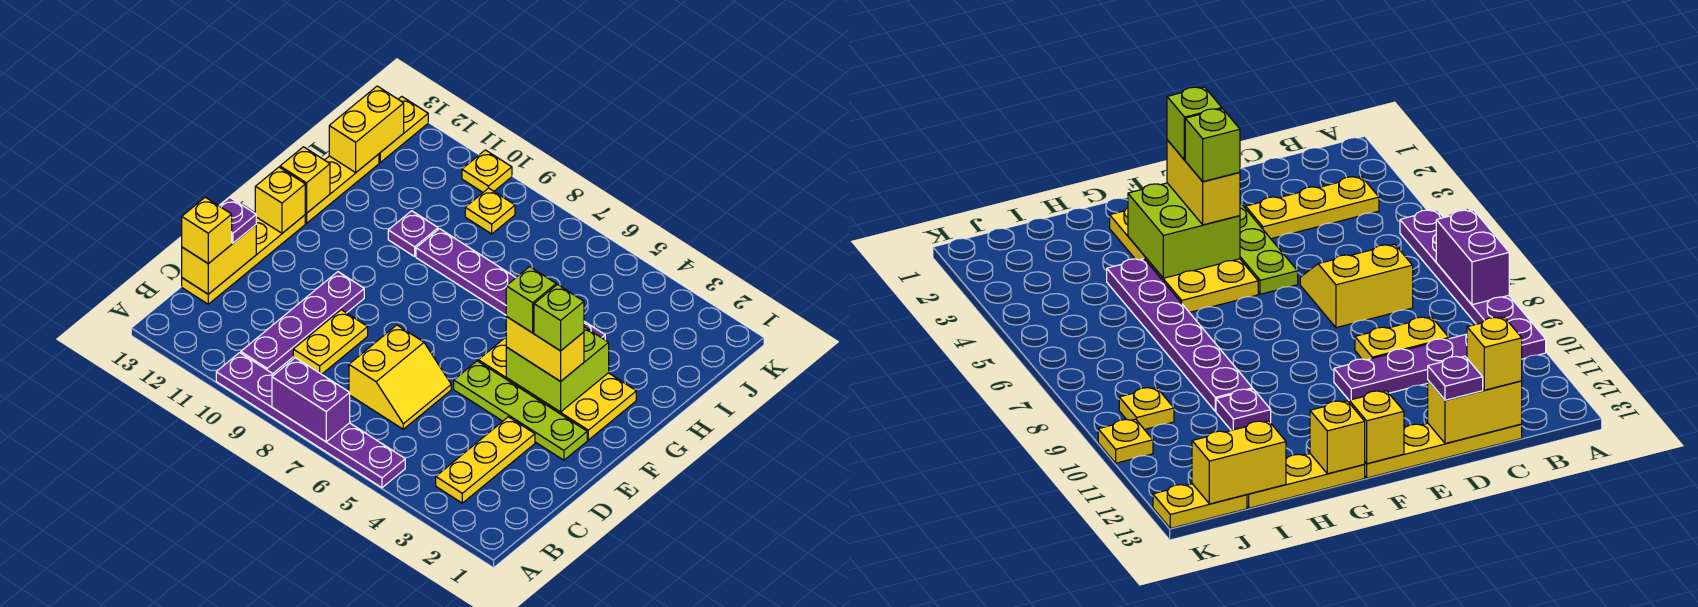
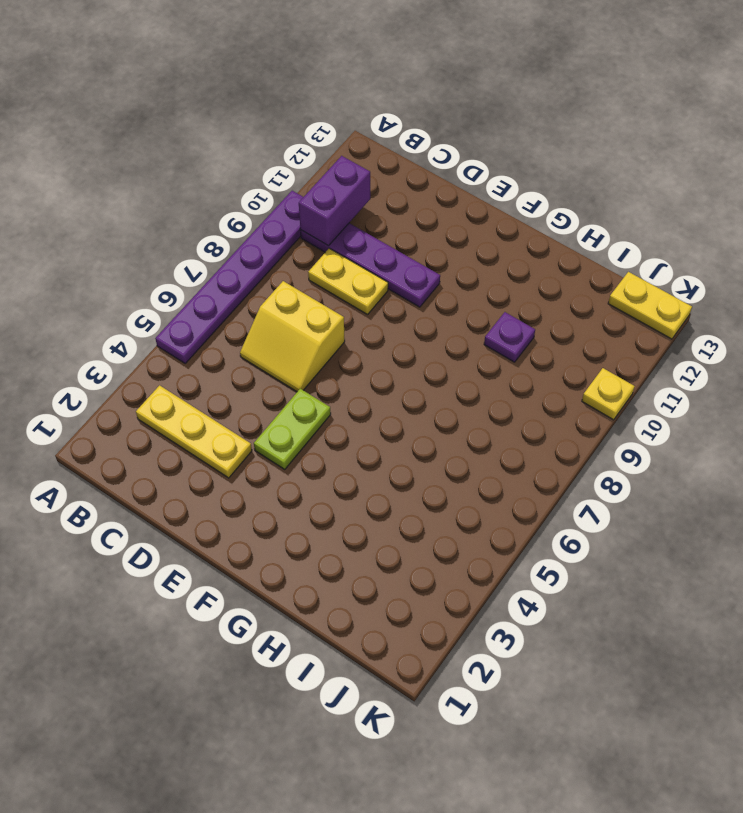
purple brick B10:B11 level 2 -> purple brick A7:A8 level 2
lime plate E4:E5 level 1 -> lime plate E2:E5 level 1
none -> yellow plate C13:F13 level 1
none -> yellow plate F2:G5 level 1
none -> yellow plate G13:I13 level 1

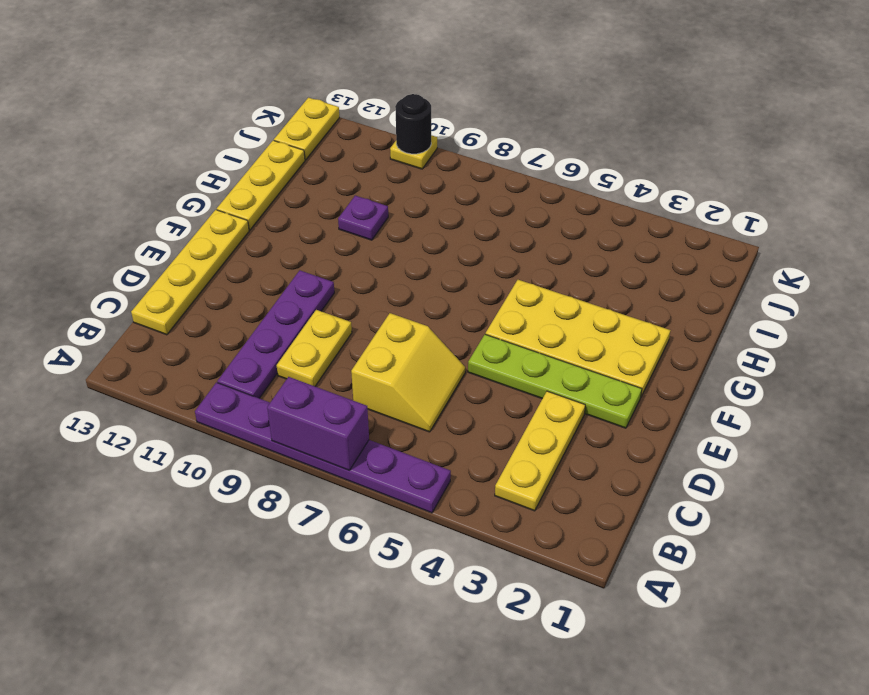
black round brick K10 level 2 -> none
none -> purple plate H4:H9 level 1
none -> yellow plate J9 level 1
none -> yellow brick C13:D13 level 2

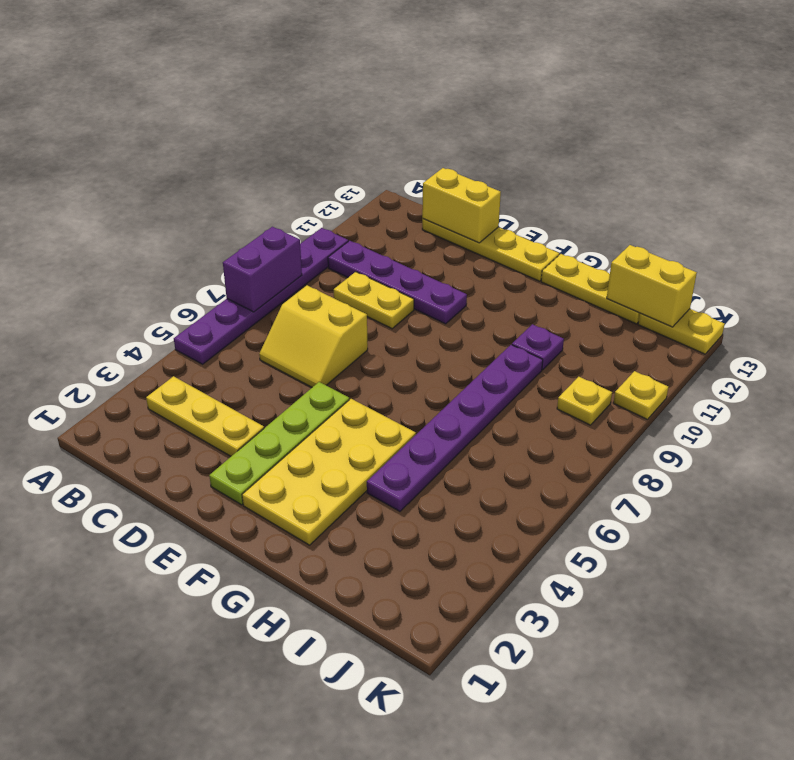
none -> lime brick F3:G4 level 2
none -> yellow brick F13 level 2
none -> yellow brick G13 level 2

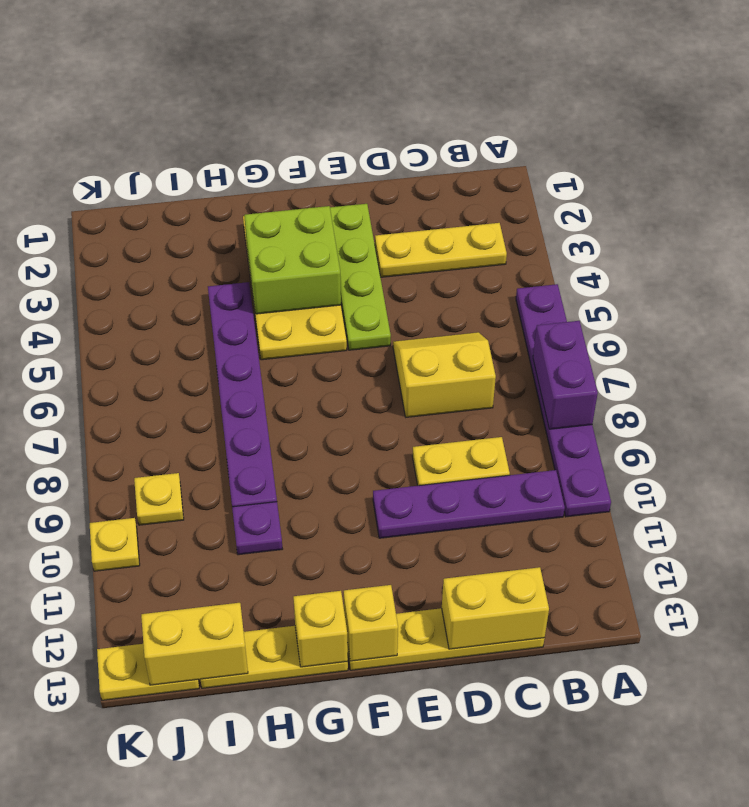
none -> yellow brick C13 level 3
none -> purple plate D13 level 3
none -> yellow brick F3:F4 level 3

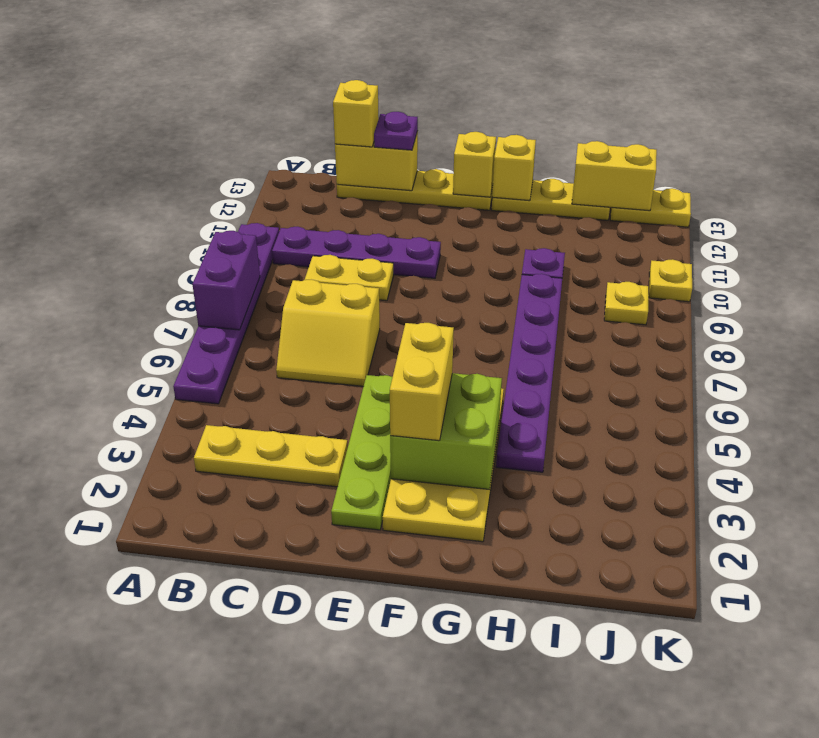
none -> lime brick F3 level 4
none -> lime brick F4 level 4

